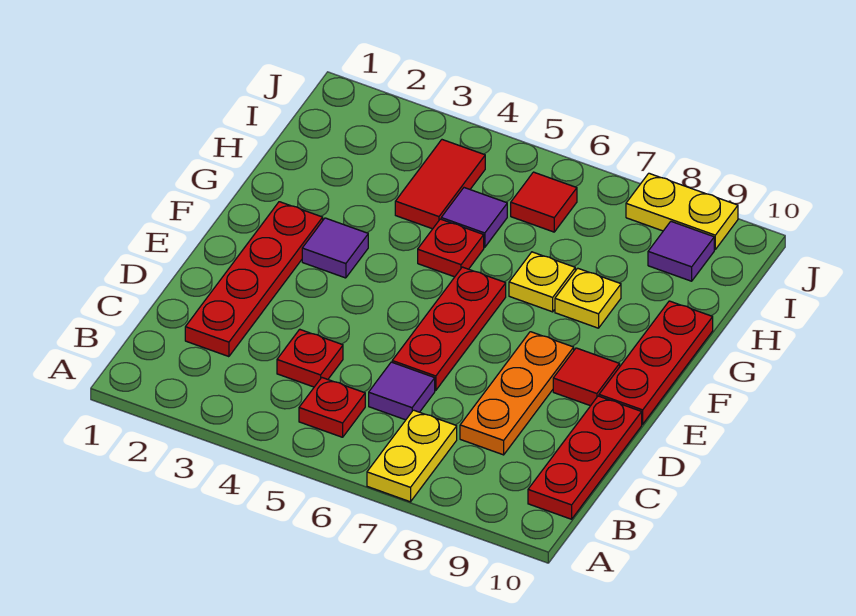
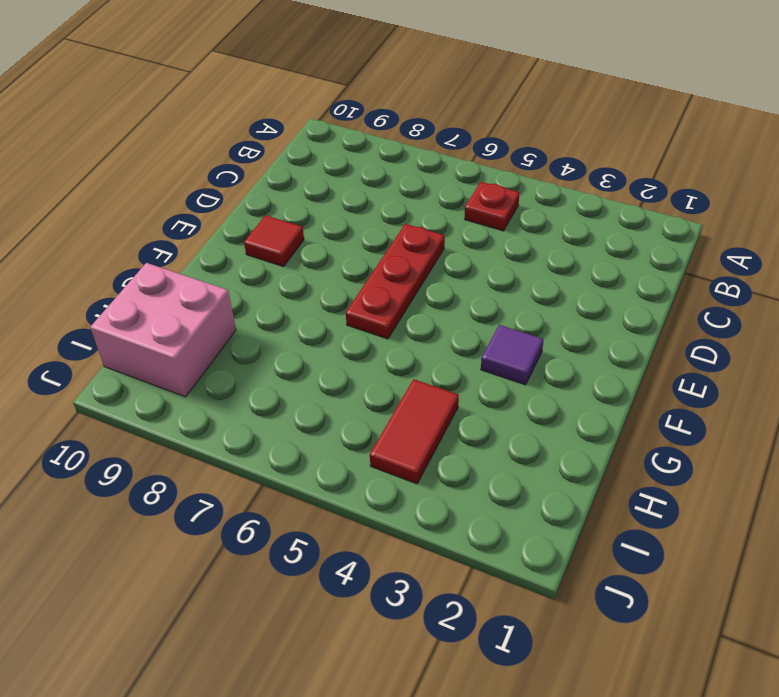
pink brick H9:I10 level 1 -> purple tile I9 level 1
none -> yellow plate A7:B7 level 1
none -> red plate B10:D10 level 1
none -> red plate C2:F2 level 1

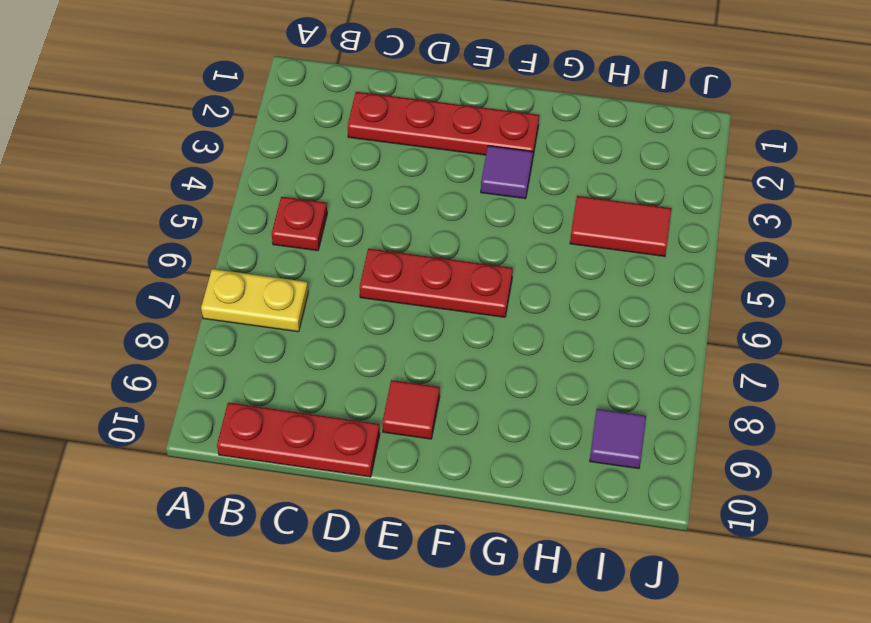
none -> red plate C4 level 1
none -> purple tile C6 level 1
none -> orange plate C8:E8 level 1

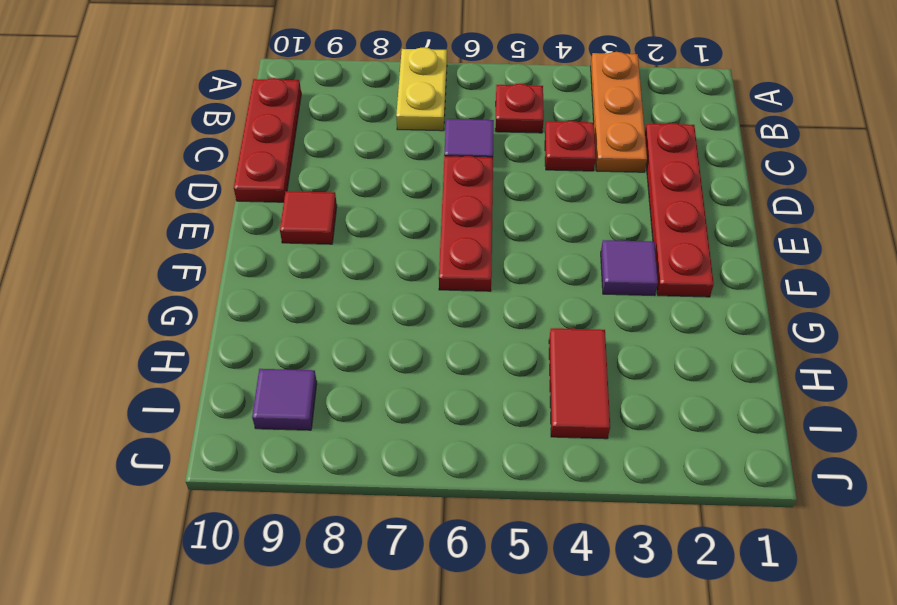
orange plate A3:C3 level 1 -> orange plate C8:E8 level 1
none -> red plate E10:G10 level 1
none -> red plate G5 level 1
none -> yellow plate G7 level 1

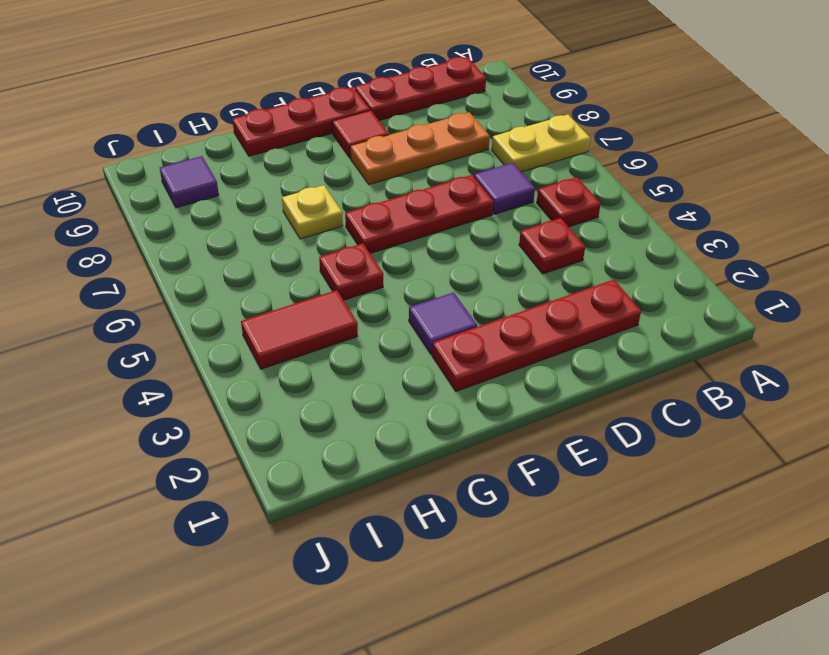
none -> yellow plate G8 level 1
none -> purple tile H5 level 1
none -> red tile I6 level 1

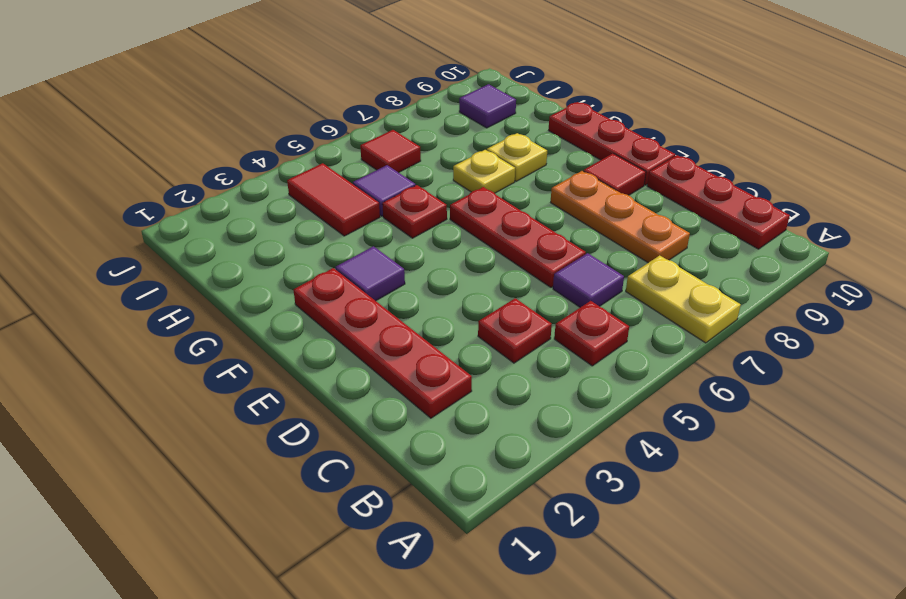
none -> yellow plate J8:J9 level 1

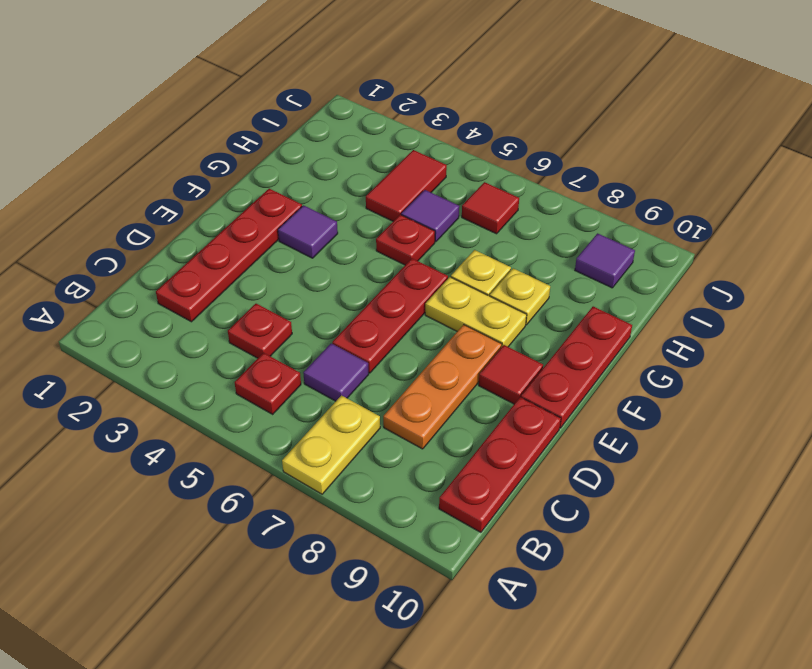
yellow plate F7:F8 level 1 -> yellow plate J8:J9 level 1

